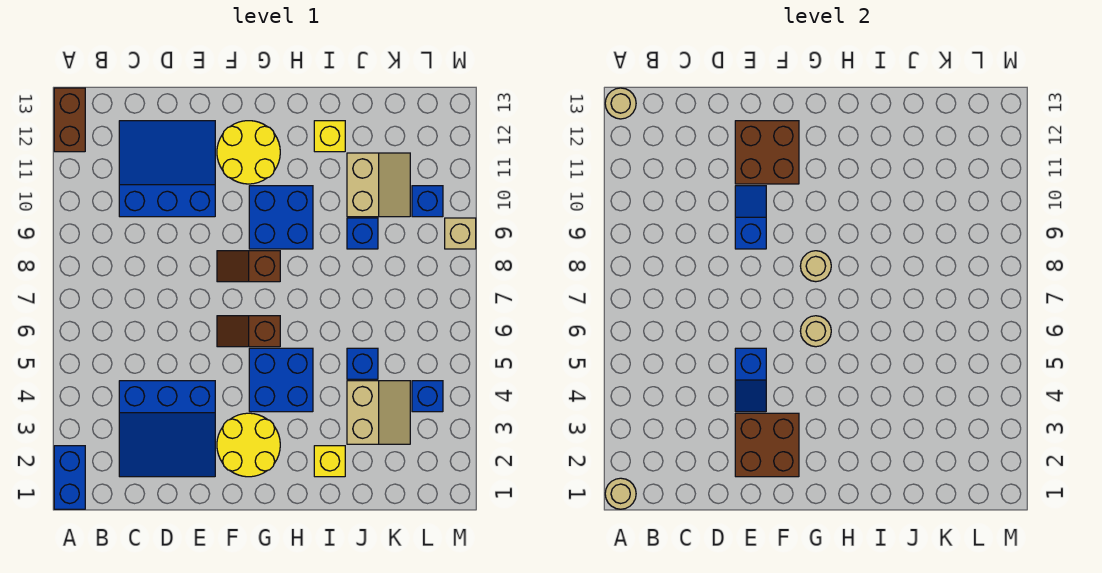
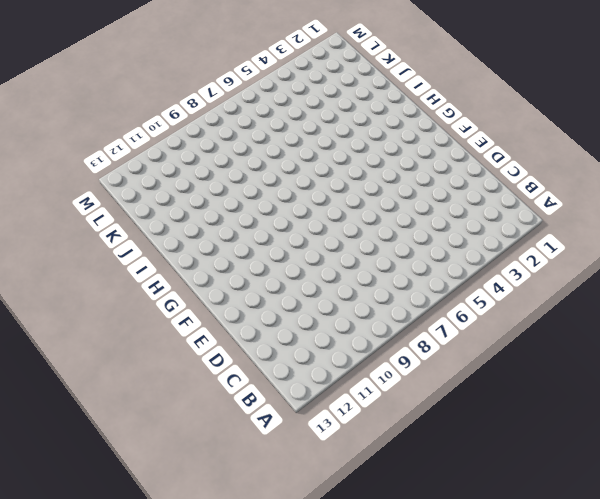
none -> blue brick A1:A2 level 1
none -> brown brick A12:A13 level 1
none -> blue slope C2:E4 level 1 top 4

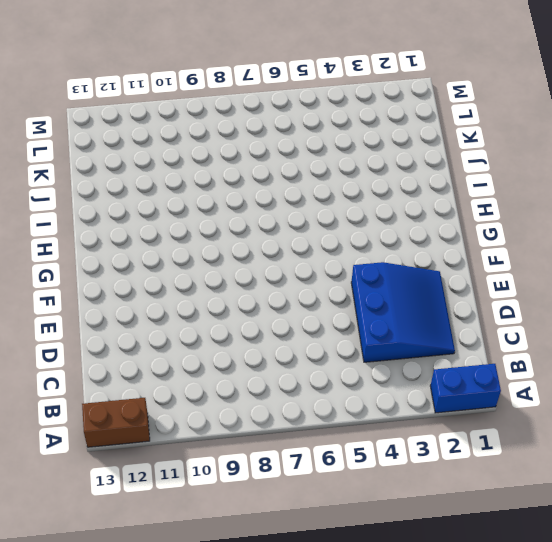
none -> blue slope C10:E12 level 1 top 10
none -> yellow round brick F2:G3 level 1
none -> brown slope F6:G6 level 1 top G

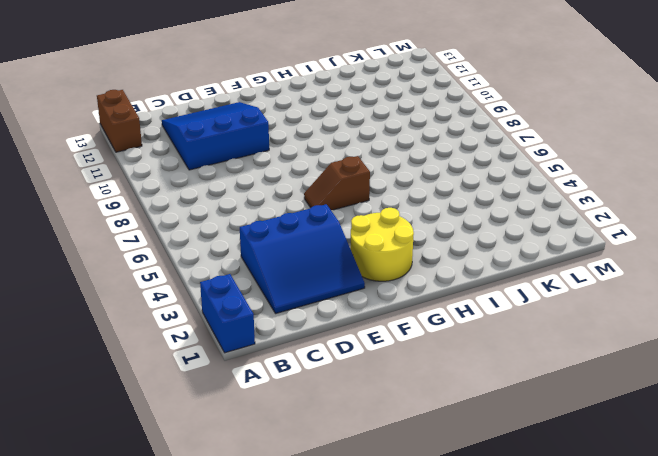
none -> brown slope F8:G8 level 1 top G
none -> yellow round brick F11:G12 level 1
none -> blue brick G4:H5 level 1

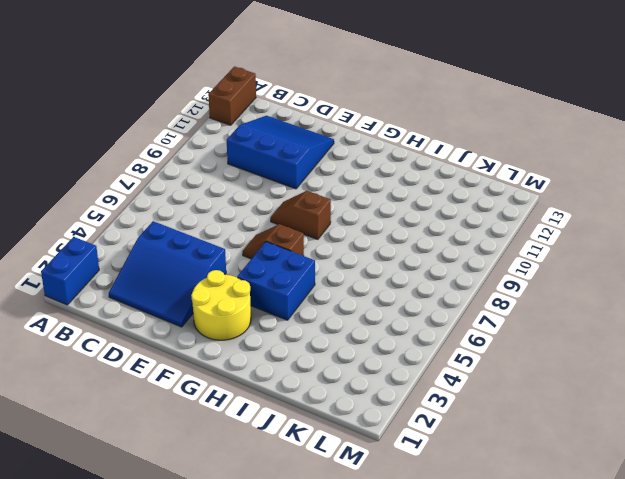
none -> yellow round brick F11:G12 level 1
none -> blue brick G9:H10 level 1
none -> yellow brick I2 level 1

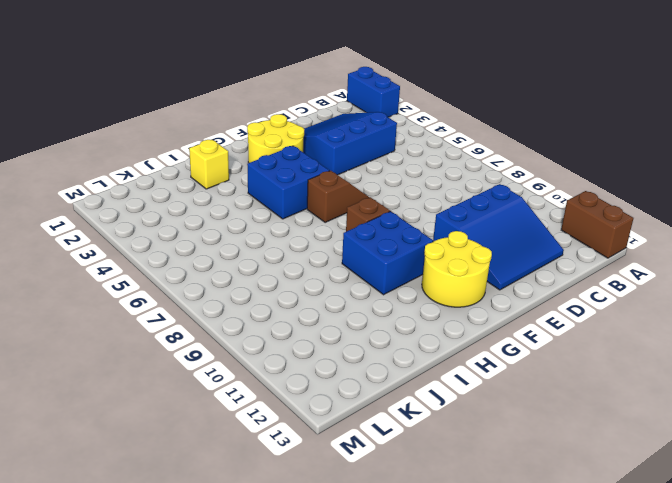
none -> yellow brick I12 level 1
none -> tan slope J3:K4 level 1 top J
none -> blue brick J5 level 1

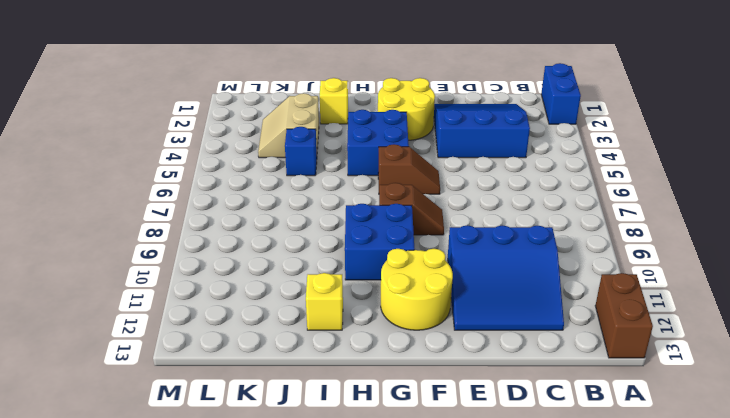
none -> blue brick J9 level 1
none -> tan slope J10:K11 level 1 top J
none -> blue brick L4 level 1

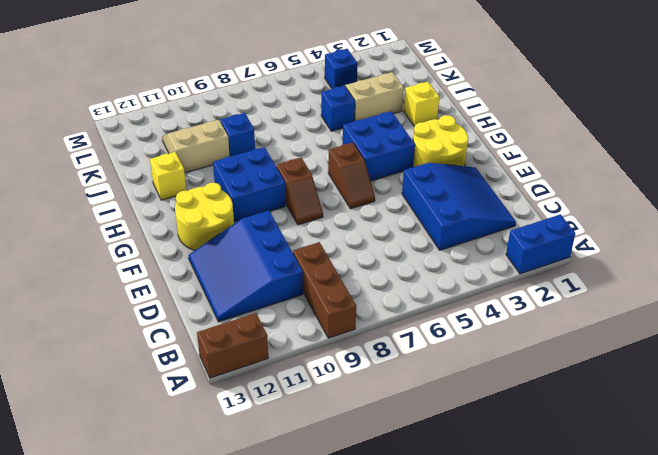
brown brick A9:C9 level 1 -> none
none -> blue brick L10 level 1
none -> tan brick M9 level 1
none -> tan round brick A1 level 2

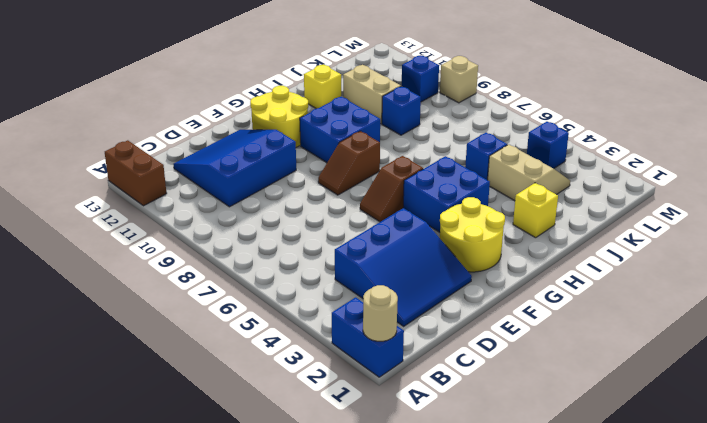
none -> tan round brick A13 level 2
none -> brown brick E2:F3 level 2
none -> blue slope E4:E5 level 2 top 5

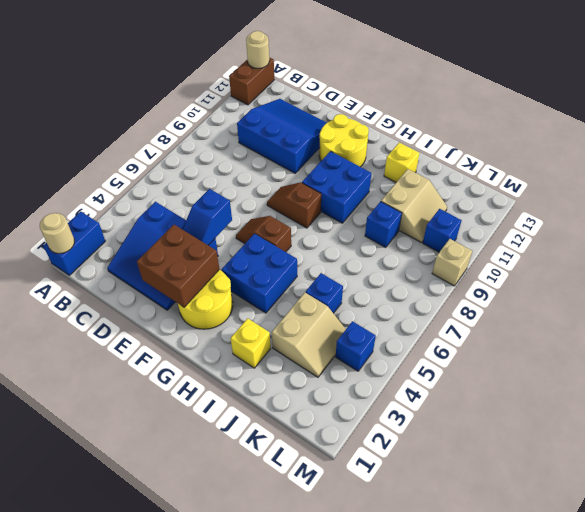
none -> blue slope E9:E10 level 2 top 9
none -> brown brick E11:F12 level 2
none -> tan round brick G6 level 2

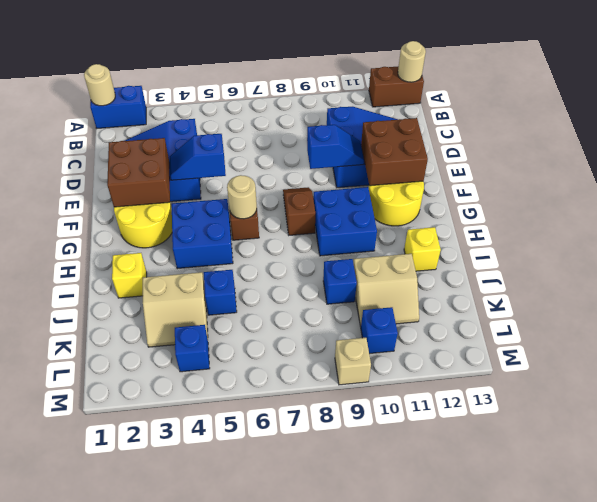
none -> tan round brick G8 level 2

